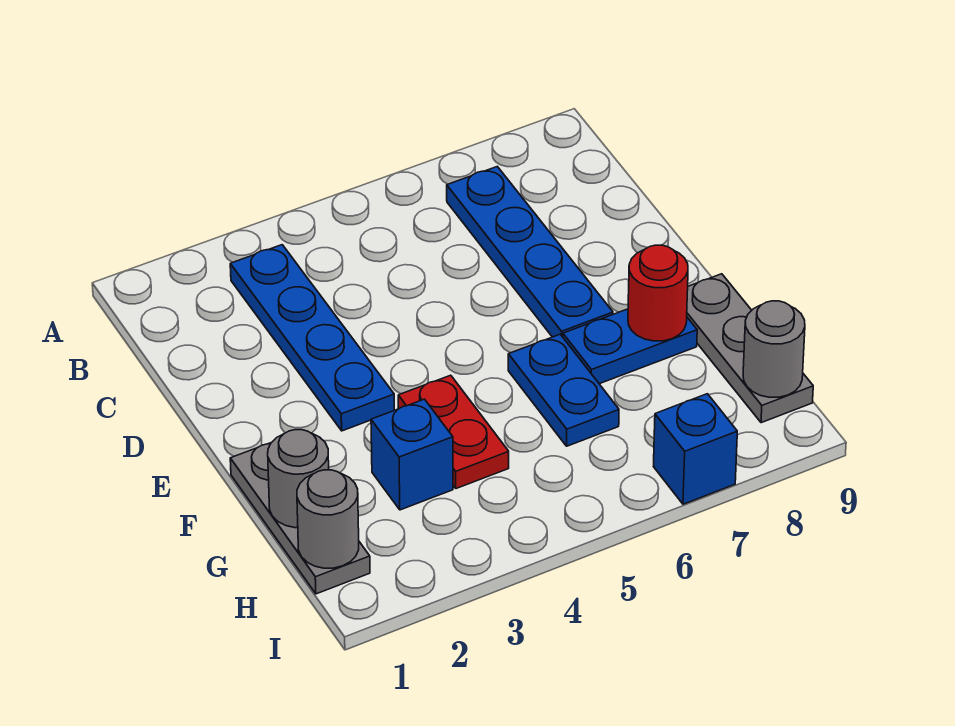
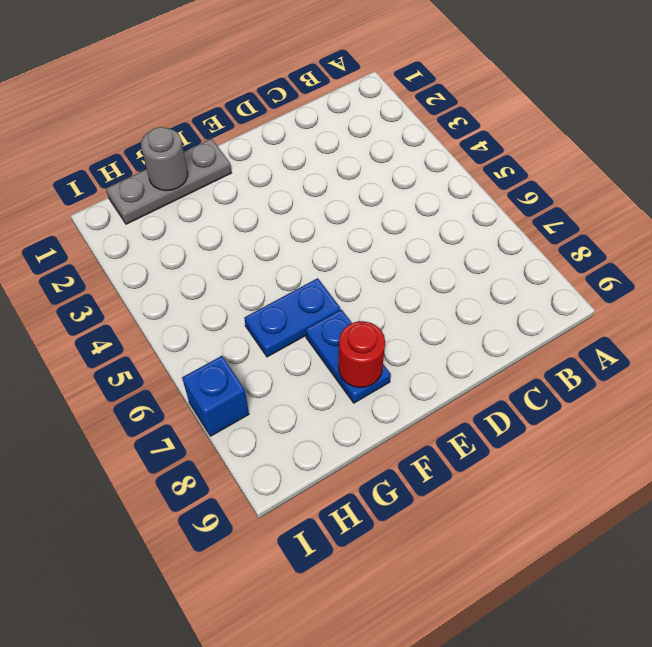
none -> blue plate B3:E3 level 1
none -> blue plate B7:E7 level 1
none -> red plate F4:G4 level 1

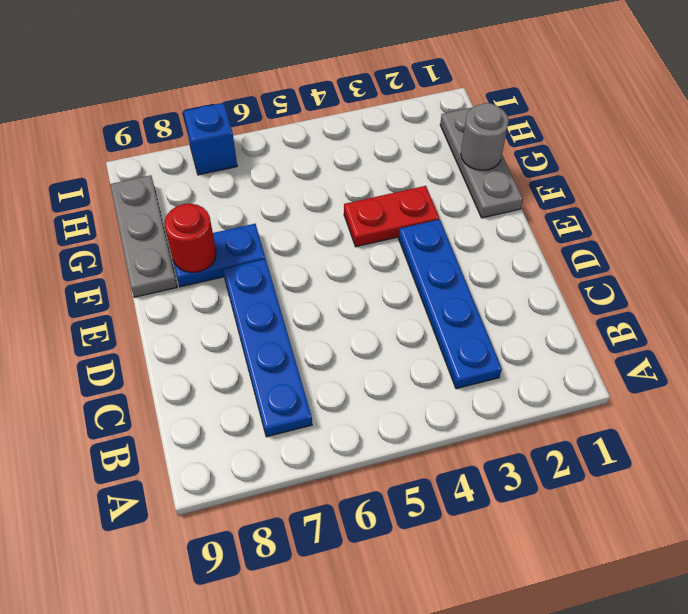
red plate F3:F4 level 1 -> red plate F4:G4 level 1
none -> blue plate F6:G6 level 1
none -> blue brick G3 level 1
none -> grey round brick H1 level 2

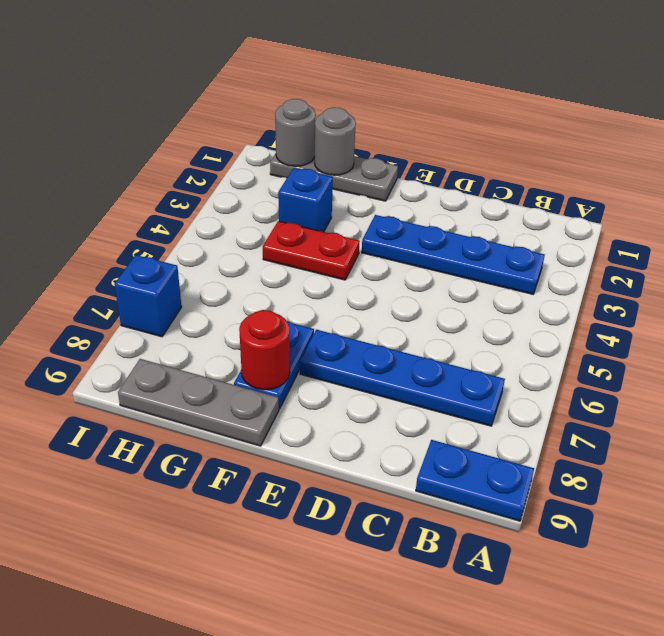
blue plate A9:B9 level 1 -> blue plate F6:G6 level 1
none -> grey round brick H9 level 2

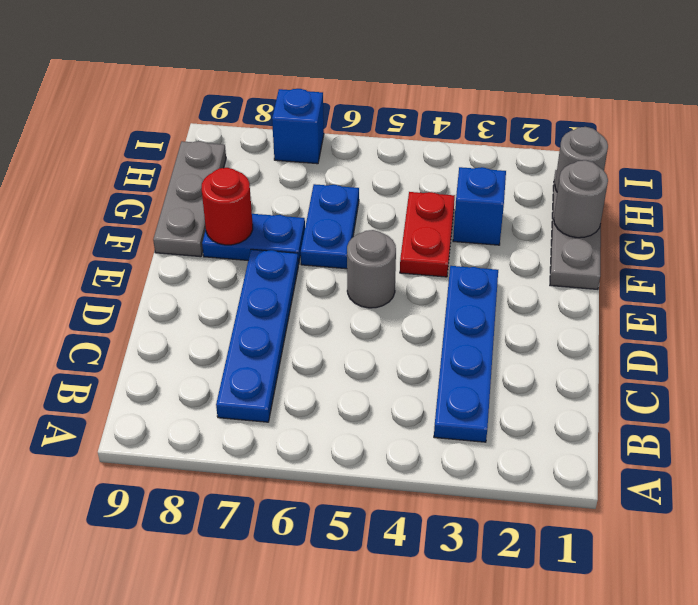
grey round brick E5 level 1 -> grey round brick H9 level 2

